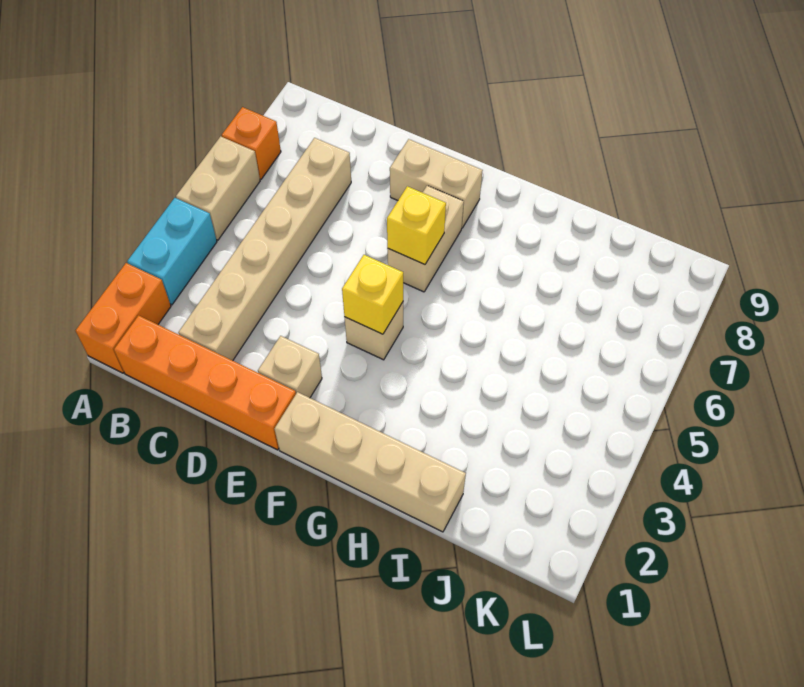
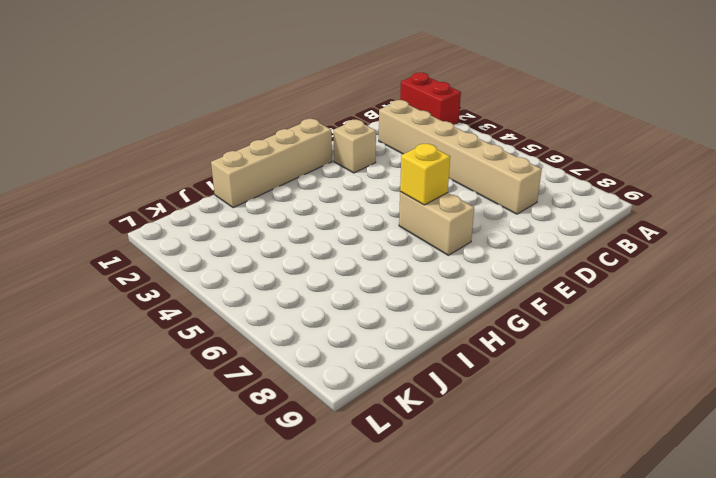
red brick A1:A2 level 1 -> orange brick A1:A2 level 1
none -> cyan brick A3:A4 level 1
none -> tan brick A5:A6 level 1
none -> orange brick A7 level 1

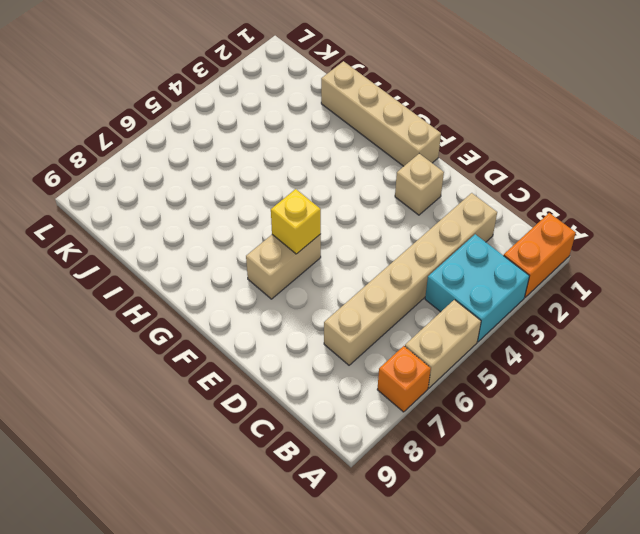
cyan brick A3:B4 level 1 -> cyan brick A3:A4 level 1
none -> orange brick B1:E1 level 1
none -> tan brick E8:F8 level 1
none -> tan brick F4 level 1

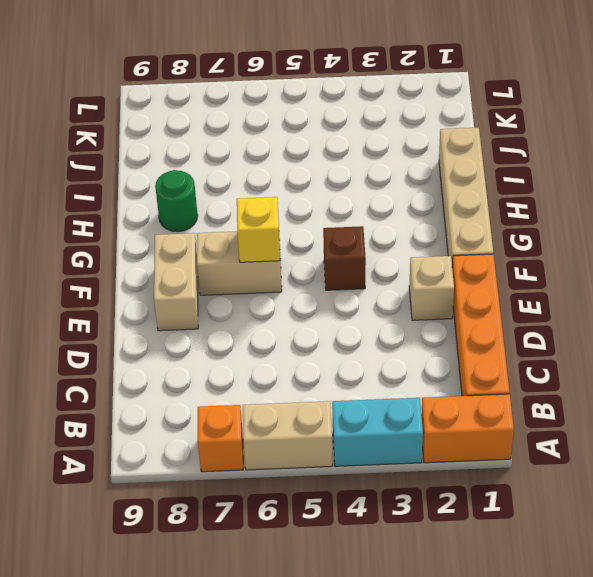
brown brick F4 level 1 -> tan brick F4 level 1
green round brick H8 level 1 -> none
none -> tan brick C2:C7 level 1
none -> yellow brick F4 level 2

